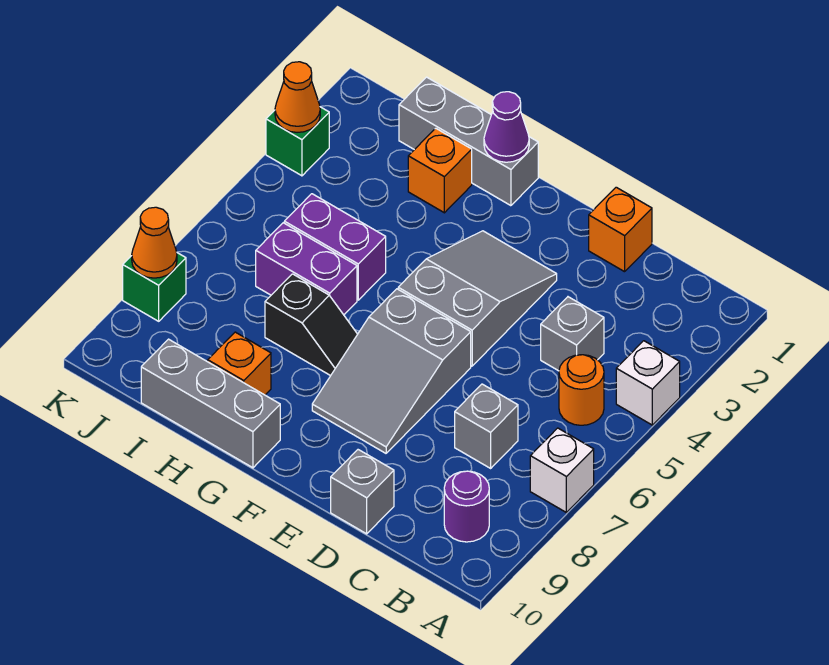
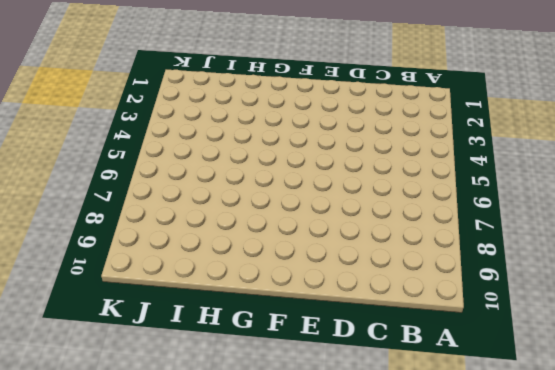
none -> white brick A4 level 1
none -> white brick A7 level 1
none -> orange round brick B5 level 1

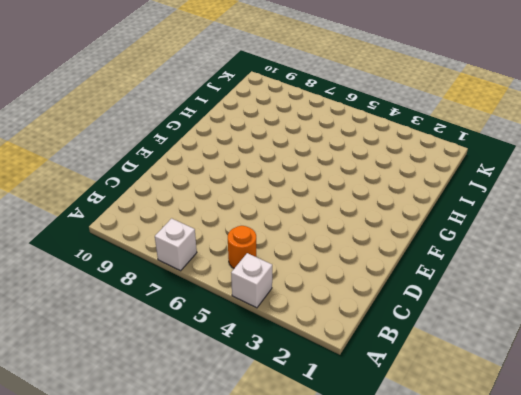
none -> purple round brick B9 level 1
none -> grey brick C4 level 1
none -> grey brick C7 level 1

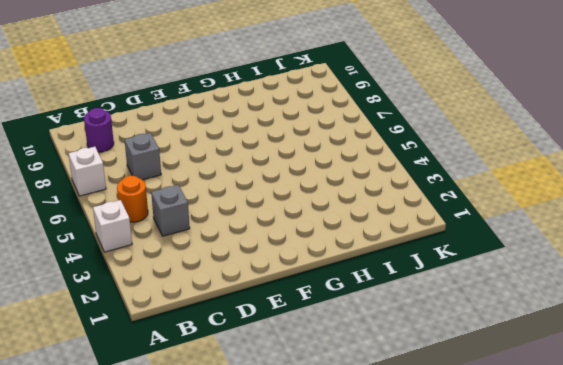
none -> orange brick D1 level 1
none -> grey brick D10 level 1
none -> grey slope E3:F5 level 1 top 5

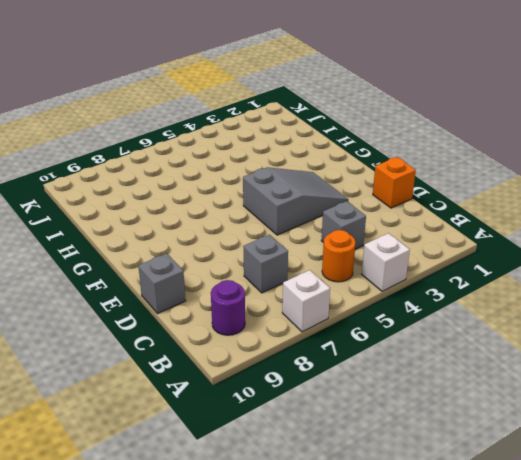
none -> grey slope E6:F8 level 1 top 6
none -> grey brick G1:I1 level 1
none -> black slope G7:H7 level 1 top H

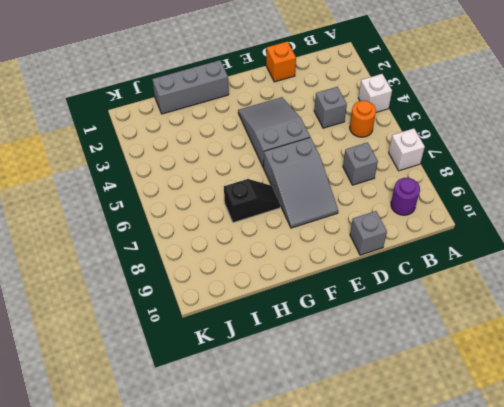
none -> grey brick G10:I10 level 1
none -> orange brick H2 level 1
none -> purple brick H5:I5 level 1

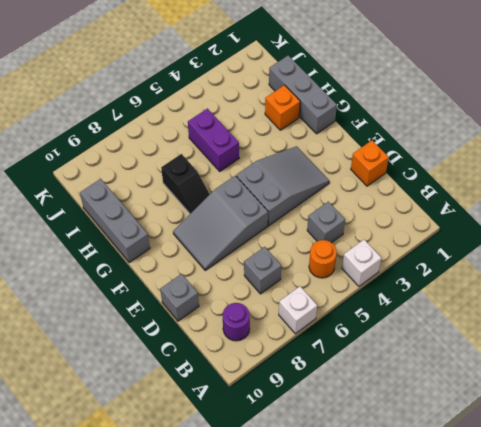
none -> purple brick H6:I6 level 1
none -> orange brick H9 level 1
none -> green brick K3 level 1

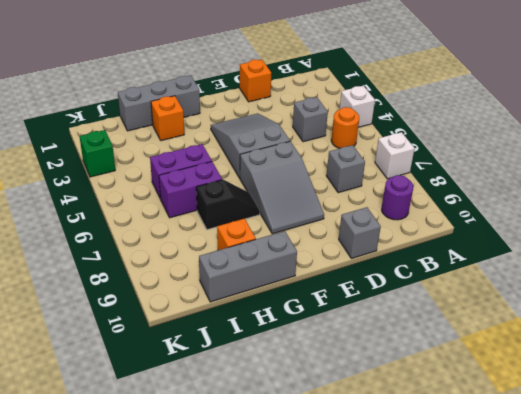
none -> green brick K8 level 1
none -> purple cone G1 level 2
none -> orange cone K3 level 2

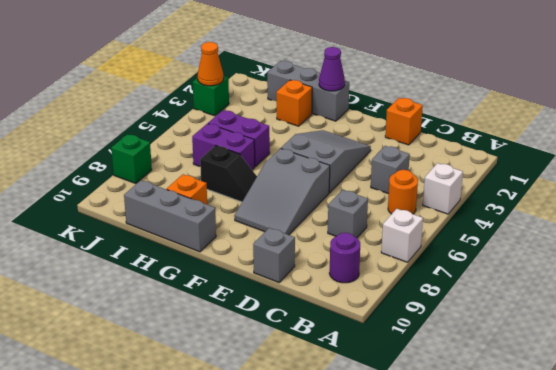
none -> orange cone K8 level 2

